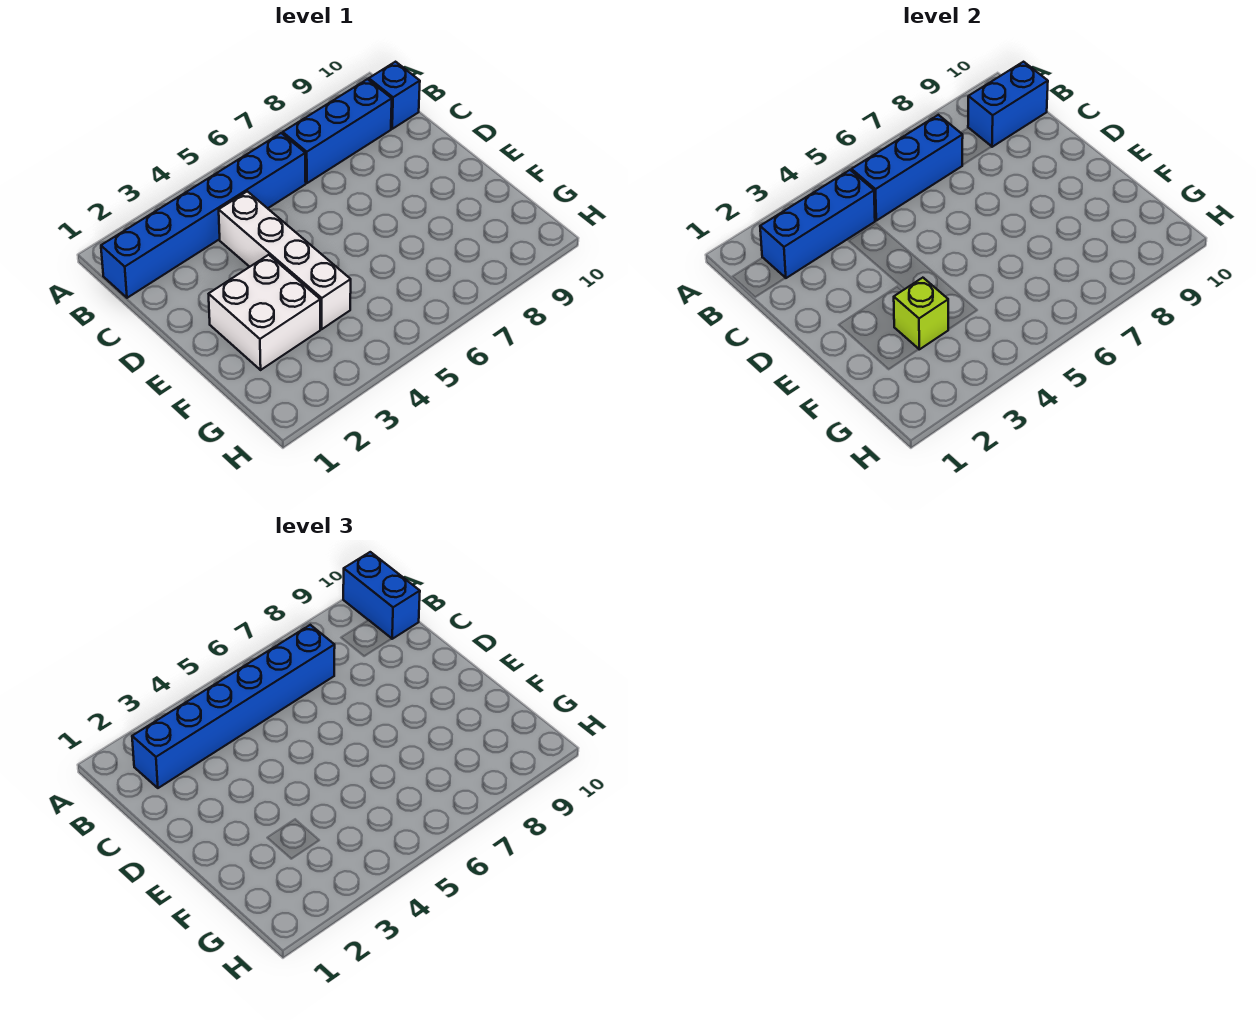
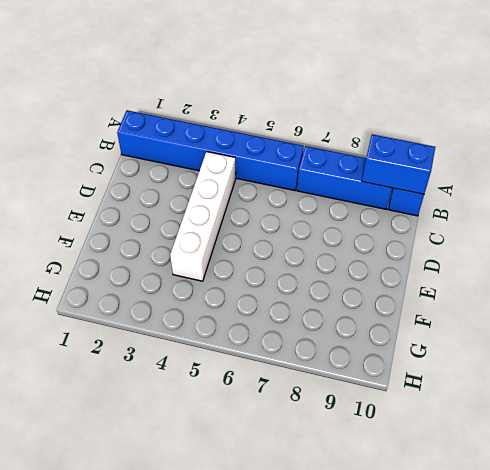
none -> white brick E2:F3 level 1
none -> blue brick B2:B4 level 2

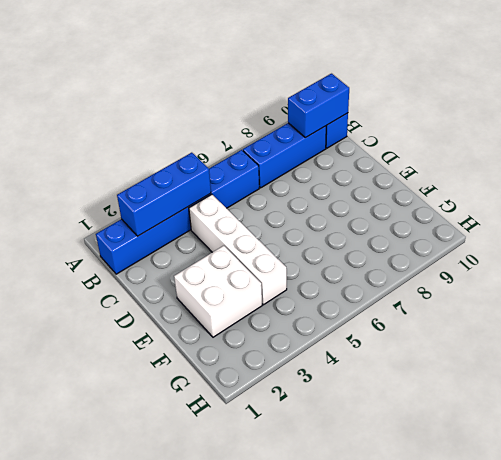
none -> blue brick B5:B7 level 2
none -> lime brick F3 level 2

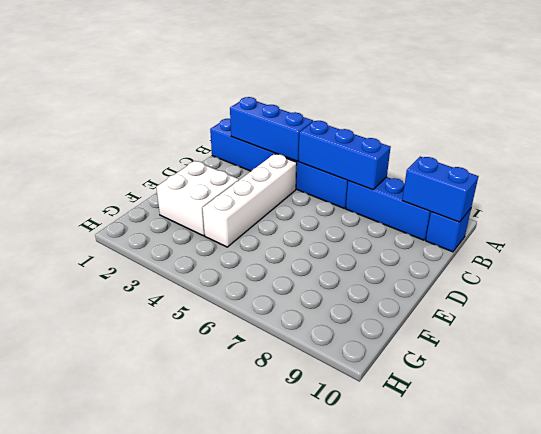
none -> lime brick F3 level 2
none -> blue brick A10:B10 level 3

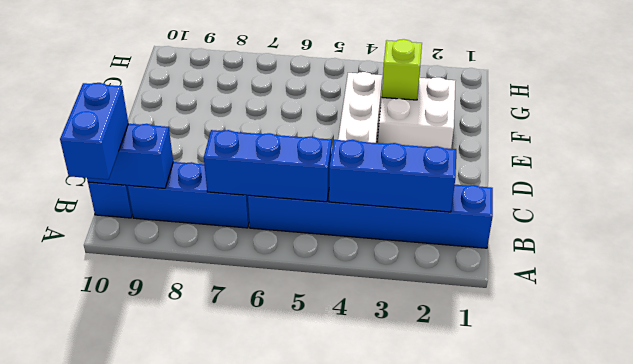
none -> blue brick B2:B7 level 3

